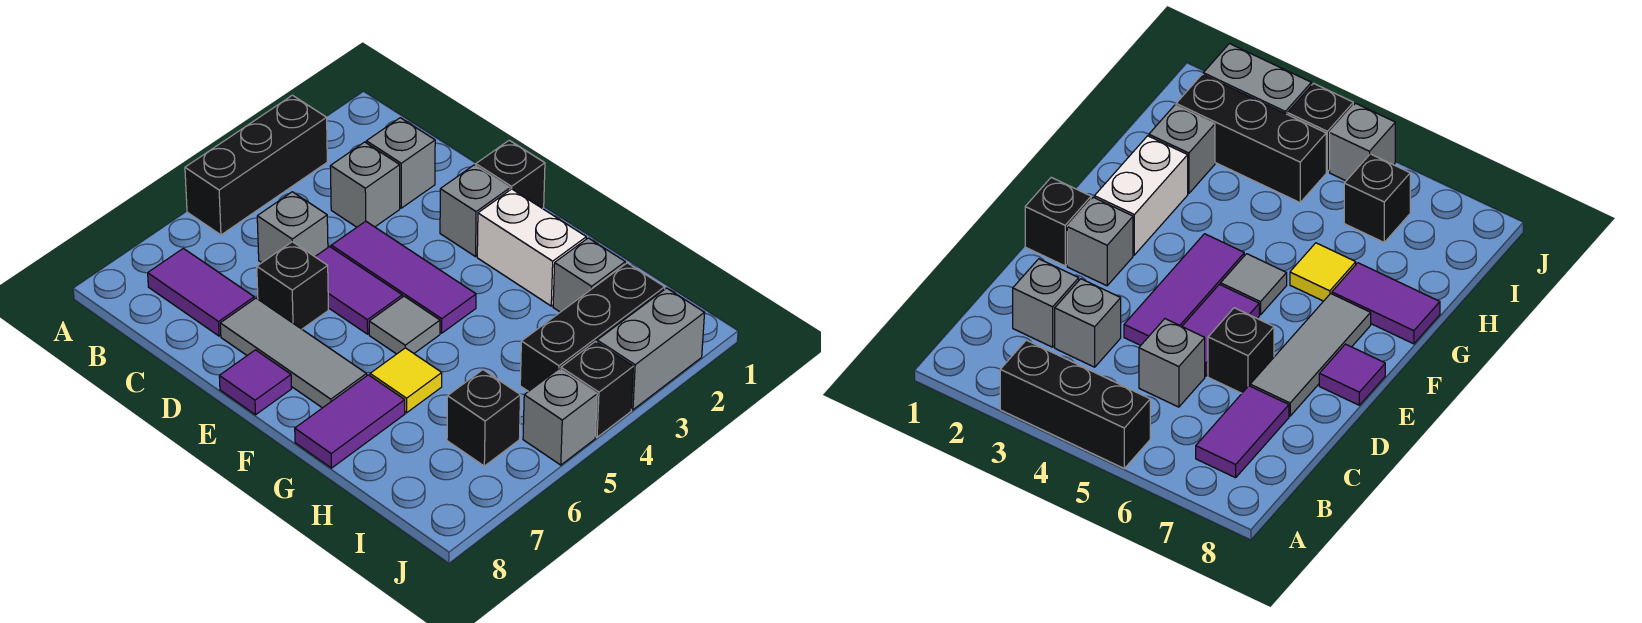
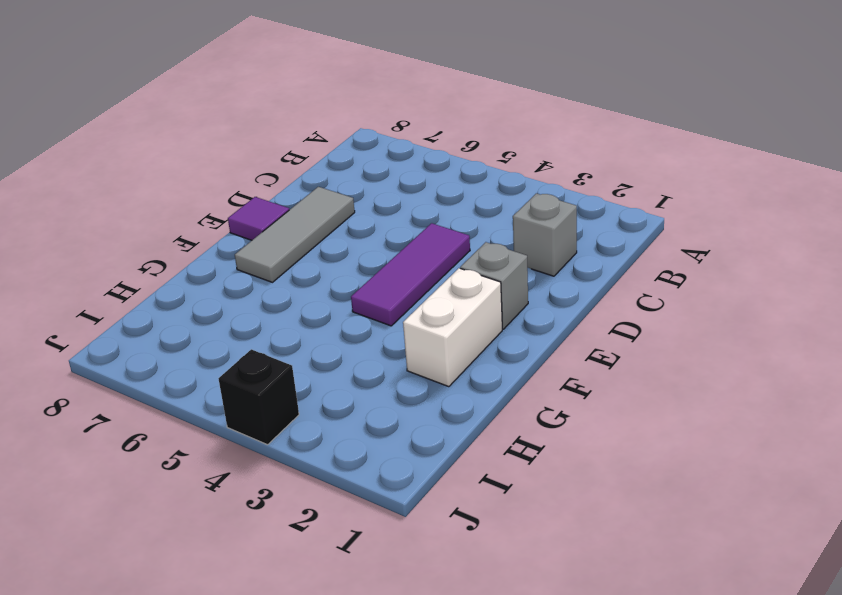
none -> black brick A3:A5 level 1
none -> purple tile B7:C7 level 1
none -> grey brick C3 level 1

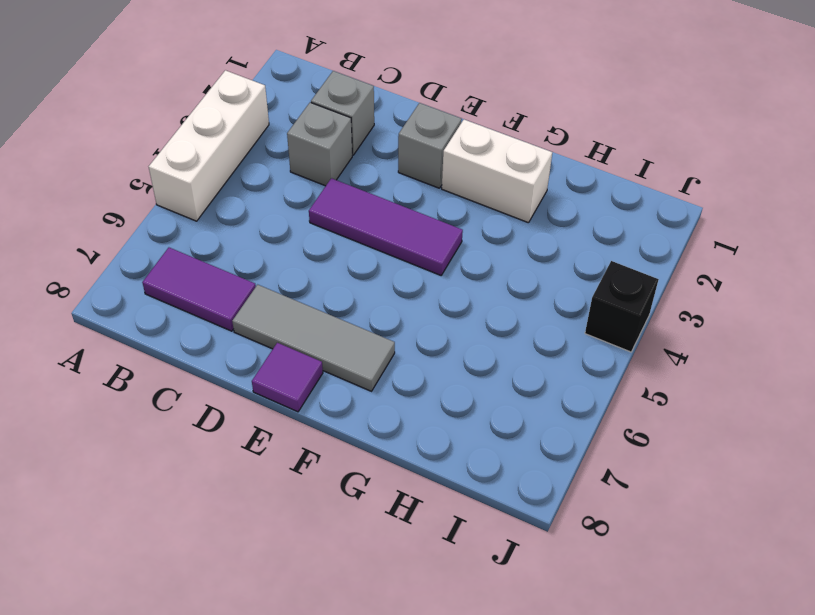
white brick A3:A5 level 1 -> black brick A3:A5 level 1
none -> grey brick C5 level 1
none -> purple tile D5:E5 level 1
none -> black brick D6 level 1

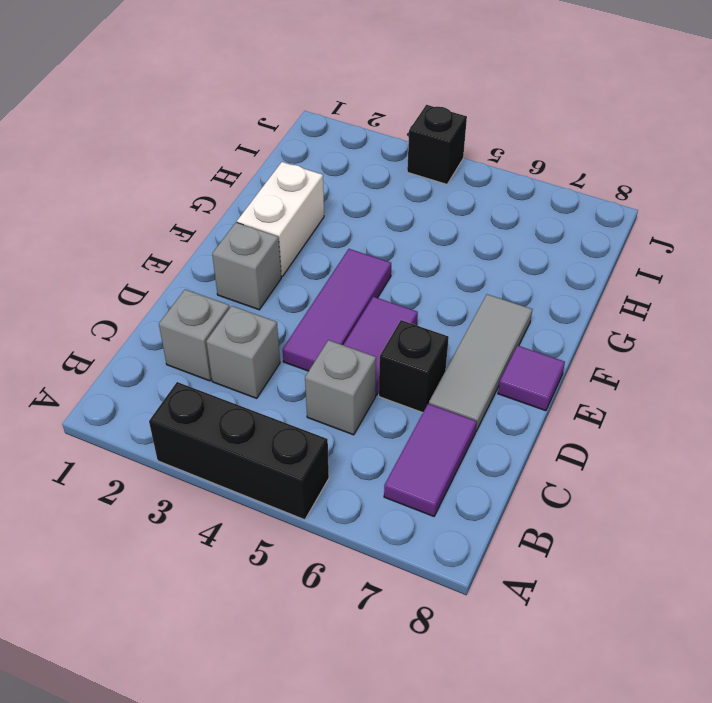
none -> black brick E1 level 1
none -> grey tile F5 level 1
none -> yellow tile G6 level 1

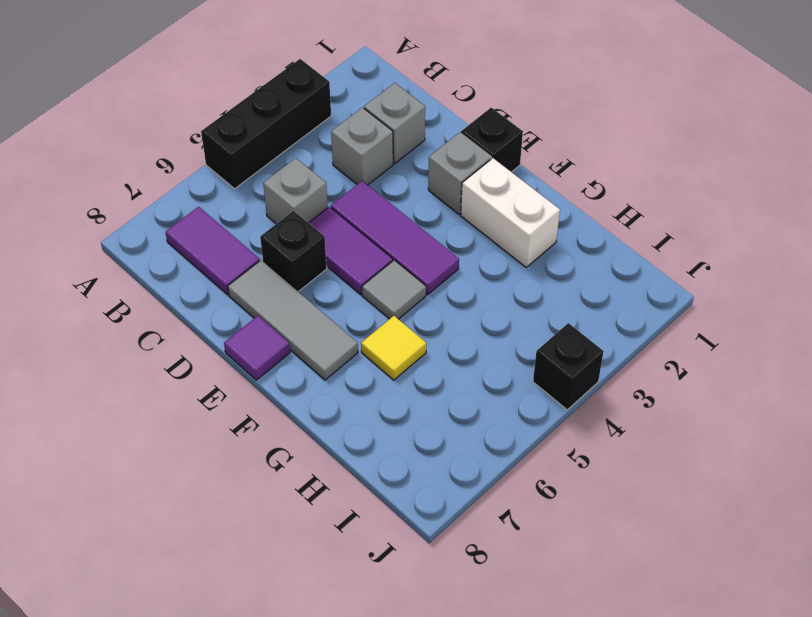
none -> purple tile G7:G8 level 1
none -> grey brick H2 level 1
none -> black brick I2:I4 level 1

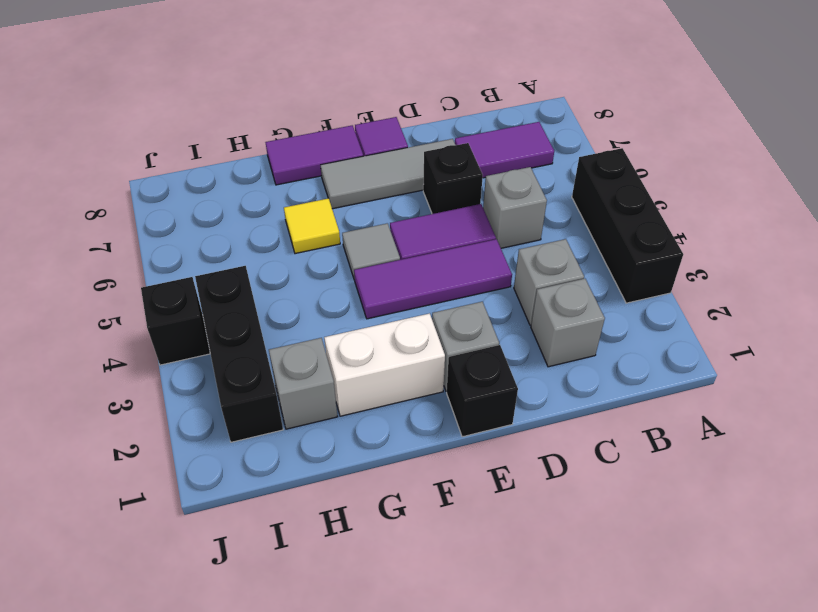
purple tile F8:G8 level 1 -> purple tile G7:G8 level 1
none -> black brick I6 level 1
none -> grey brick J2:J3 level 1
none -> grey brick J5 level 1

